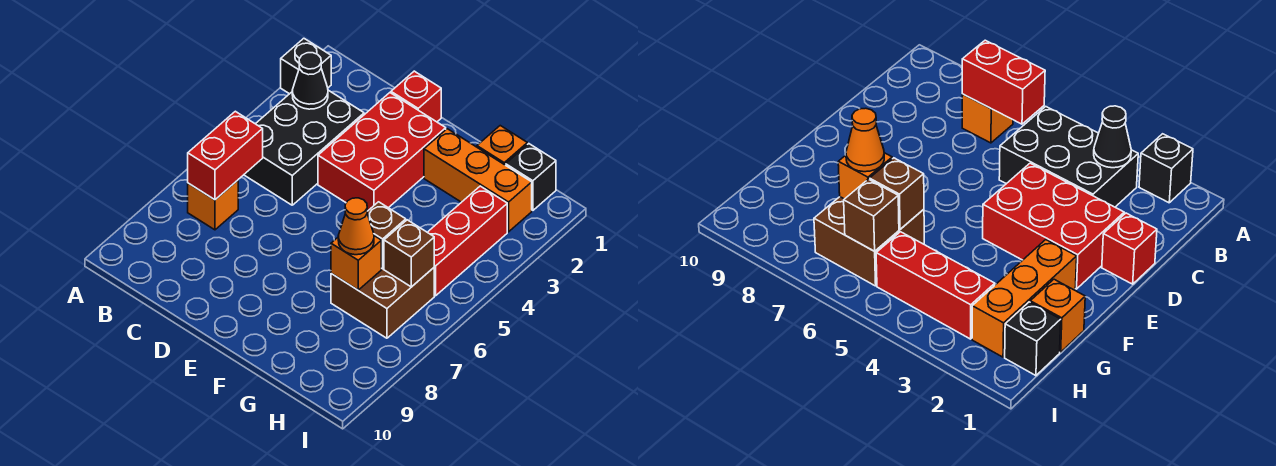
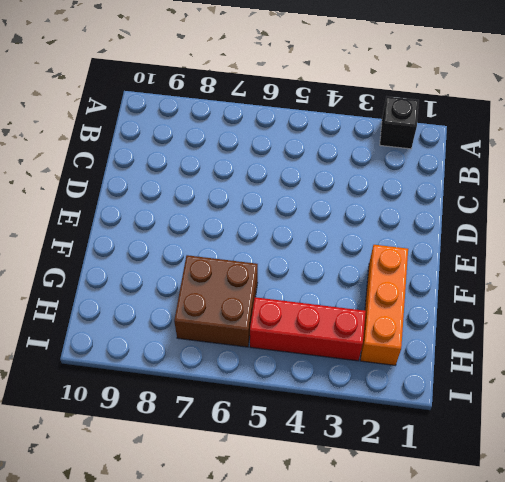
none -> black brick B3:C5 level 1
none -> orange brick B7 level 1
none -> red brick D1 level 1

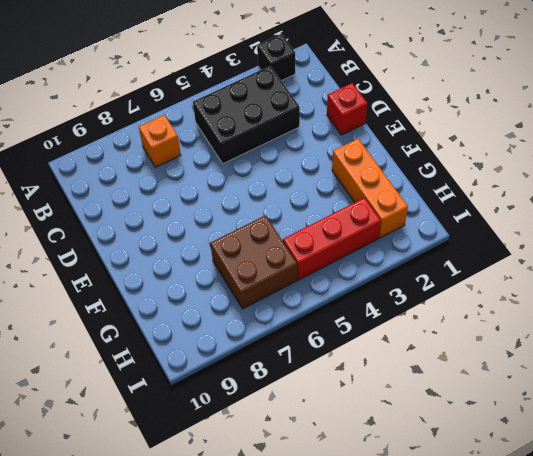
none -> red brick D2:E4 level 1
none -> orange brick G1 level 1
none -> black brick H1 level 1

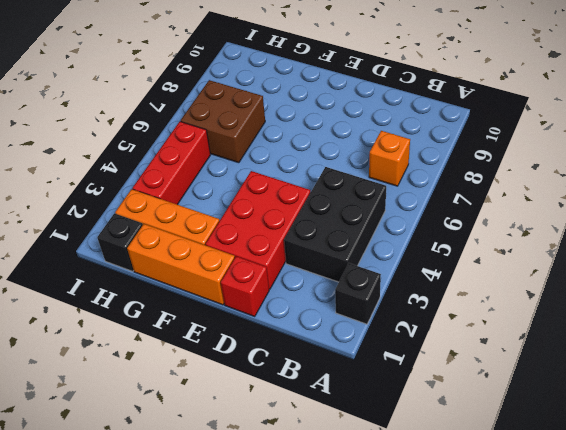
orange brick E1:G1 level 1 -> orange brick G1 level 1
none -> black cone B3 level 2
none -> red brick B6:B7 level 2
none -> brown brick G6 level 2

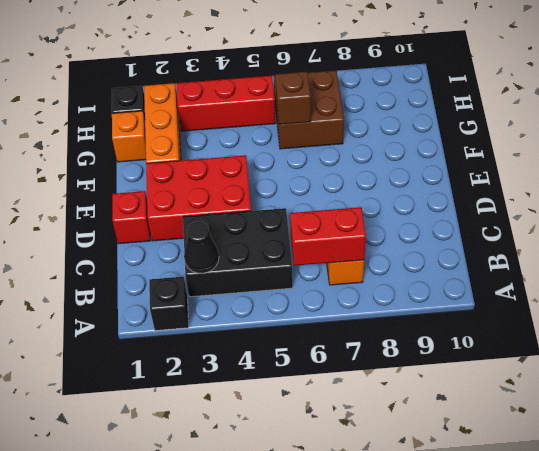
none -> orange brick G7 level 2
none -> brown brick H6 level 2
none -> orange cone G7 level 3

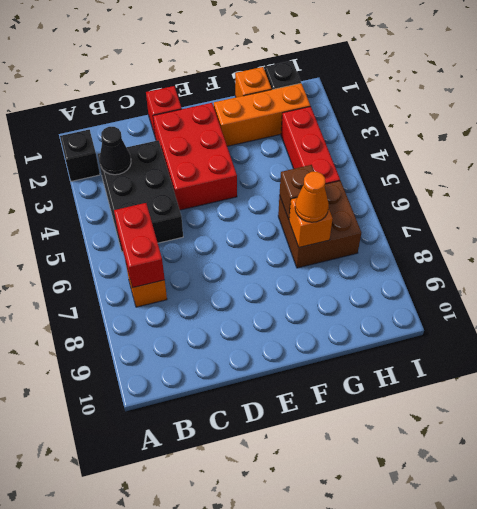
none -> brown brick H6 level 2

